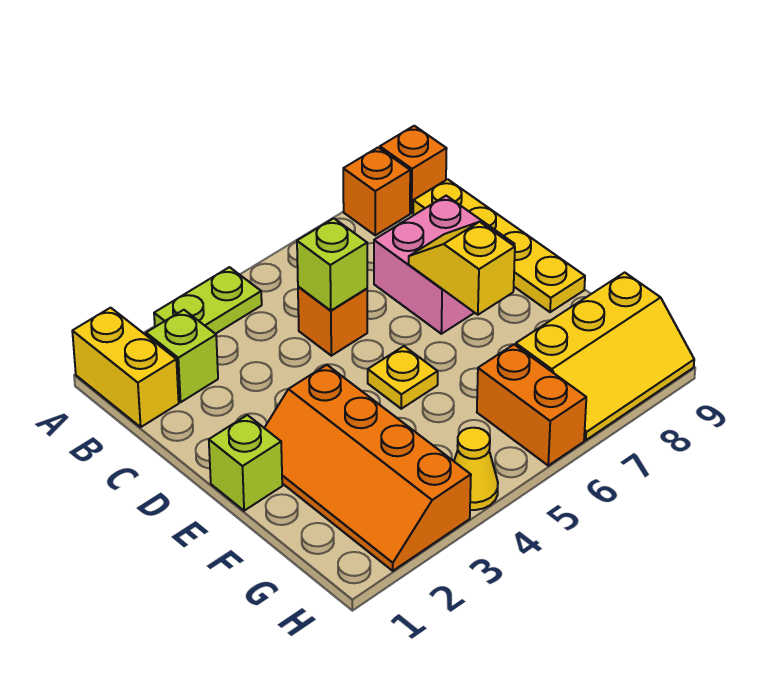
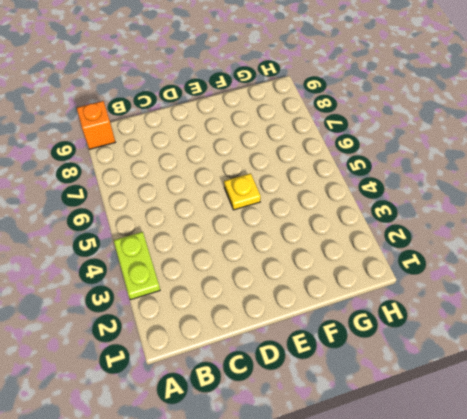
none -> yellow brick A1:B1 level 1
none -> orange brick A8 level 1
none -> lime brick B2 level 1

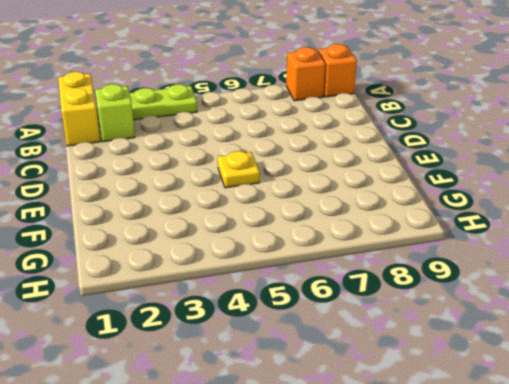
none -> yellow plate B9:E9 level 1
none -> orange brick C5 level 1
none -> pink brick C7:D8 level 1

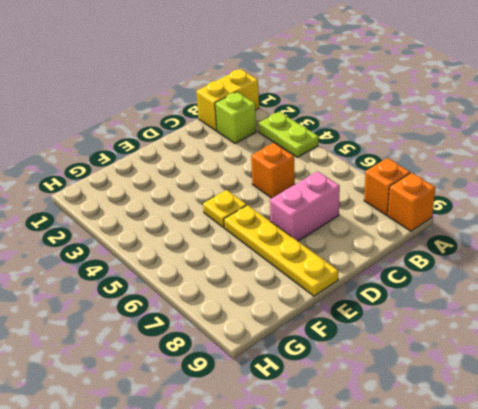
pink brick C7:D7 level 1 -> pink brick C7:D8 level 1
yellow plate E6:E9 level 1 -> yellow plate B9:E9 level 1
none -> lime brick E1 level 1
none -> orange slope E2:H3 level 1 top 3
none -> orange brick G6:H6 level 1

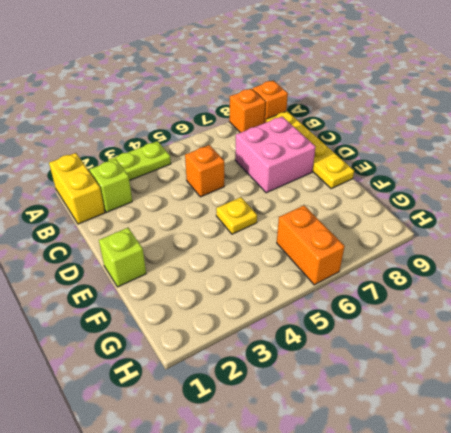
none -> orange slope E2:H3 level 1 top 3
none -> yellow slope G7:H9 level 1 top G
none -> yellow cone H4 level 1

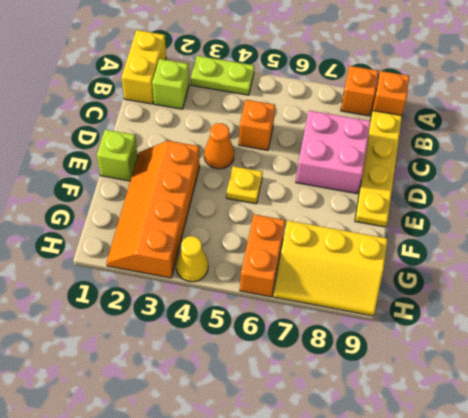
orange cone D4 level 1 -> none
none -> lime brick C5 level 2
none -> yellow slope D7:E7 level 2 top E

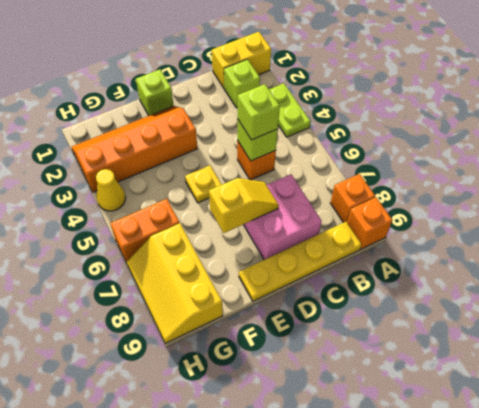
lime brick C5 level 3 -> none

